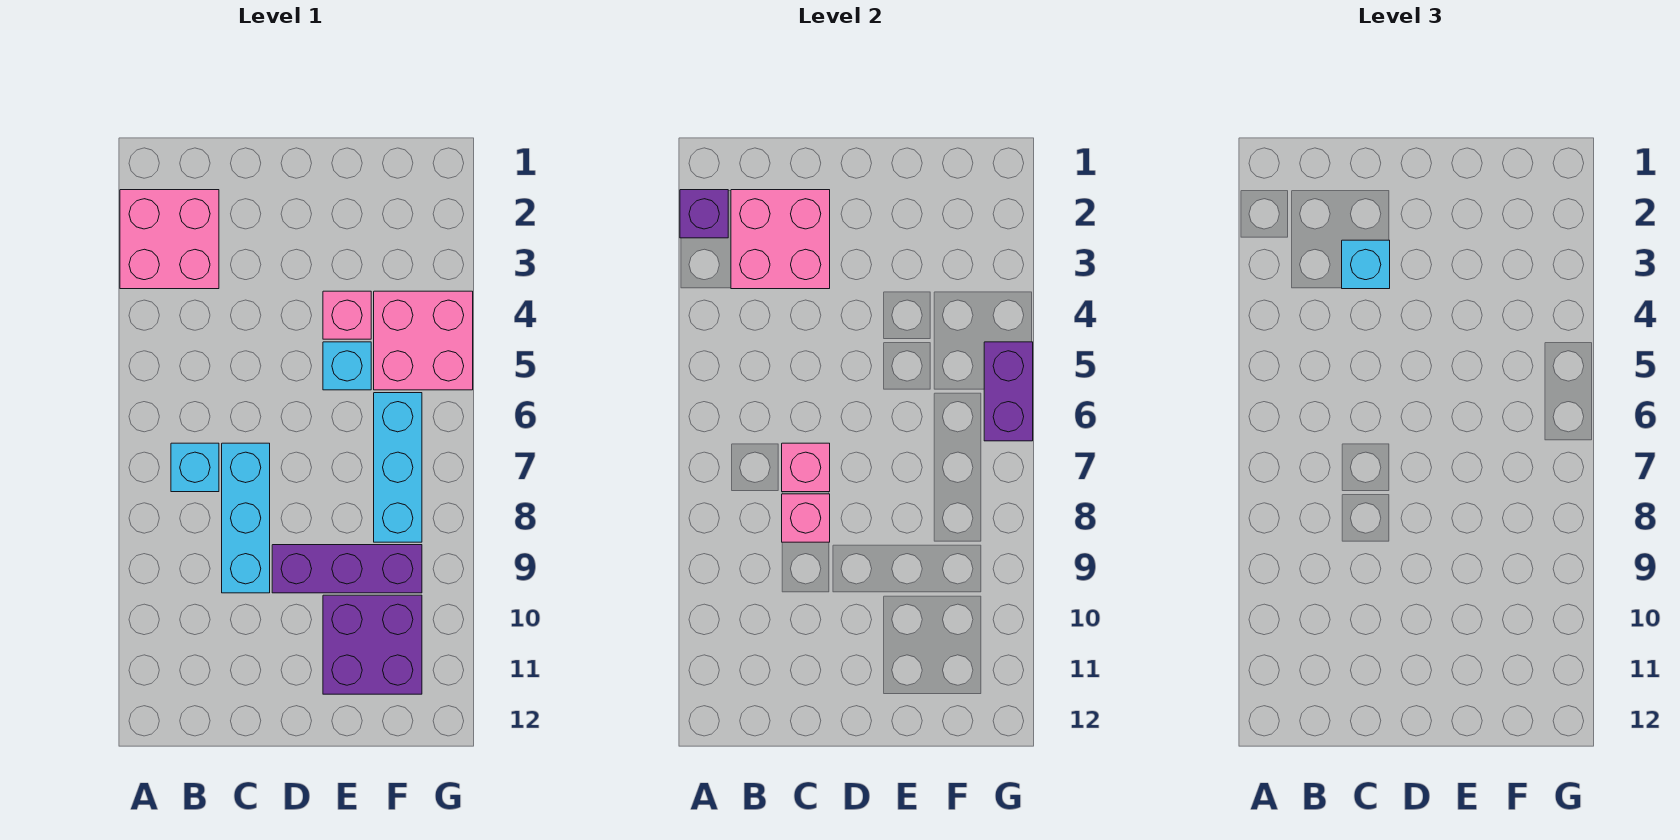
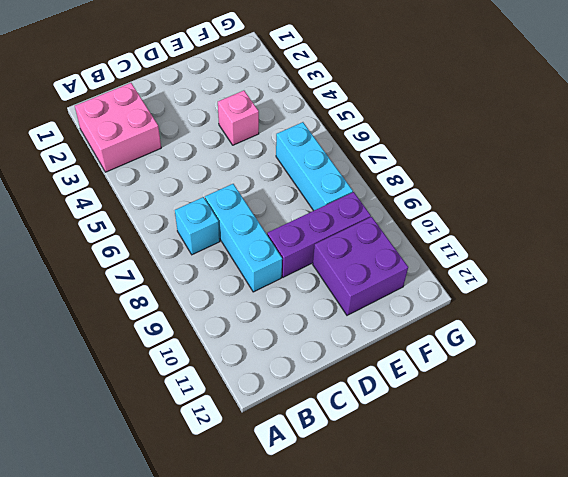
none -> cyan brick E5 level 1
none -> pink brick F4:G5 level 1
none -> purple brick A2 level 2

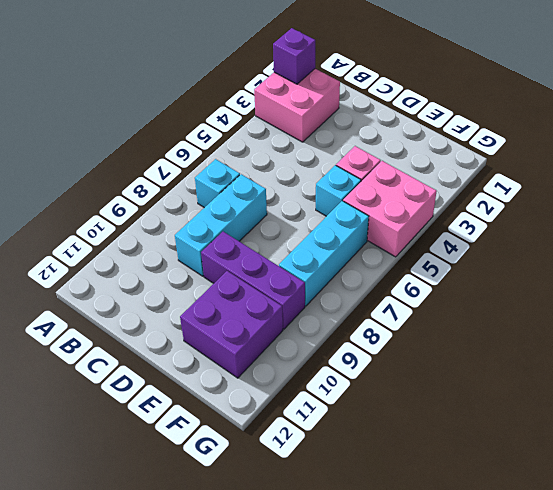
none -> pink brick B2:C3 level 2
none -> pink brick C7 level 2
none -> pink brick C8 level 2

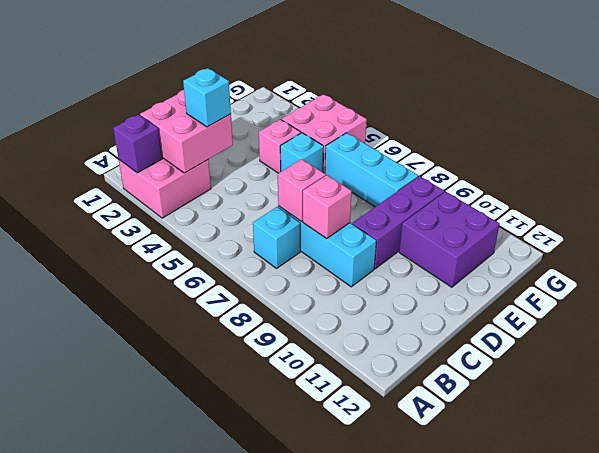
none -> purple brick G5:G6 level 2

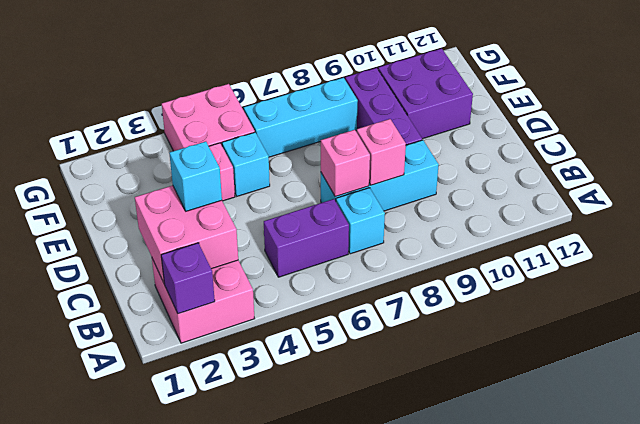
purple brick B5:B6 level 1 -> purple brick G5:G6 level 2

